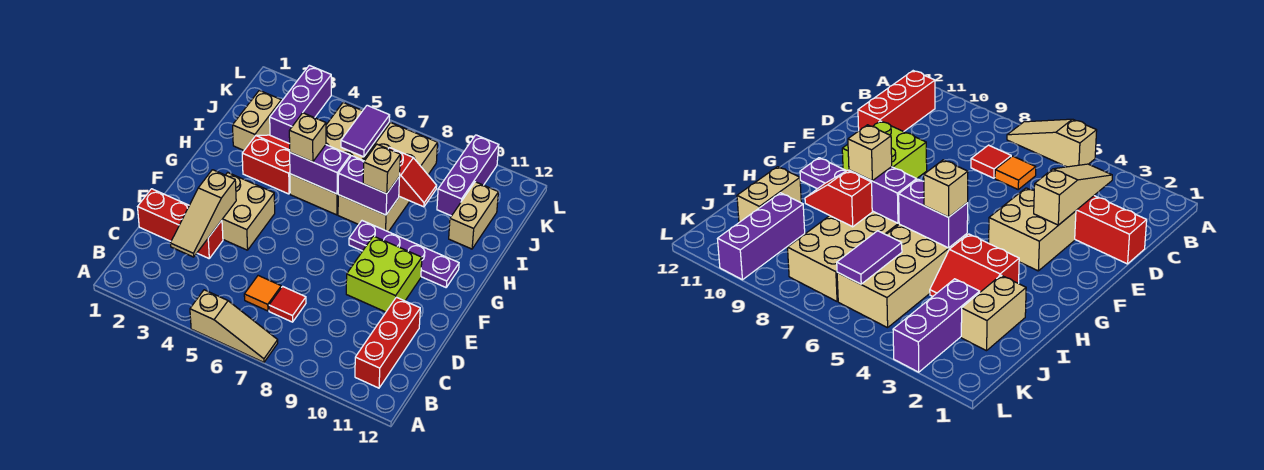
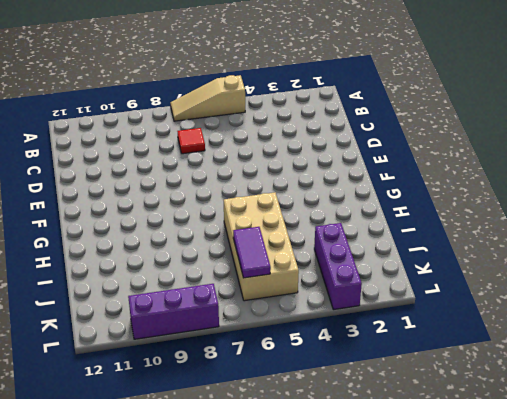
purple brick L8:L10 level 1 -> purple brick J10:L10 level 1
none -> red brick B11:D11 level 1
none -> orange tile C6 level 1
none -> red brick D1:D3 level 1

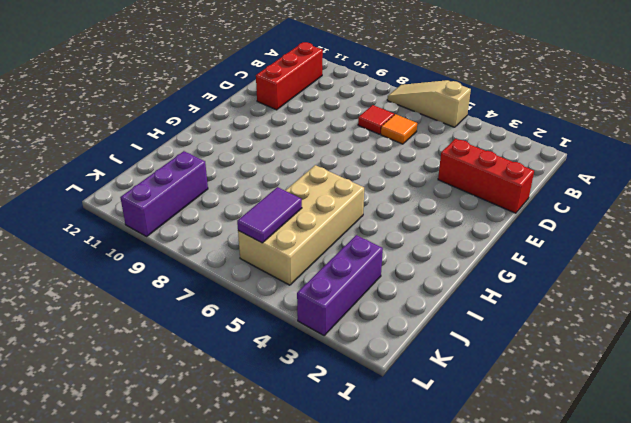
none -> tan brick E3:F4 level 1
none -> lime brick E9:F10 level 1
none -> purple plate G8:G11 level 1

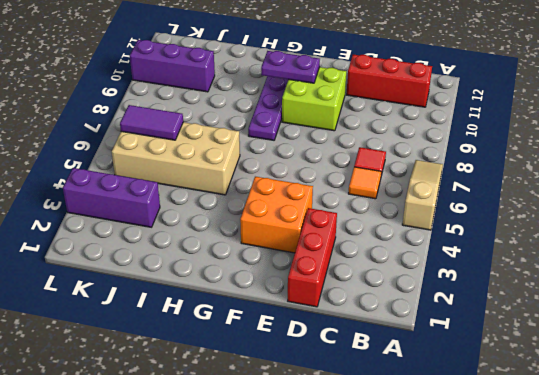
orange brick E3:F4 level 1 -> tan brick E3:F4 level 1
purple plate F10:G10 level 2 -> none
none -> red slope H3:I4 level 1 top H
none -> tan brick H7:K8 level 1
none -> tan brick I2:J2 level 1

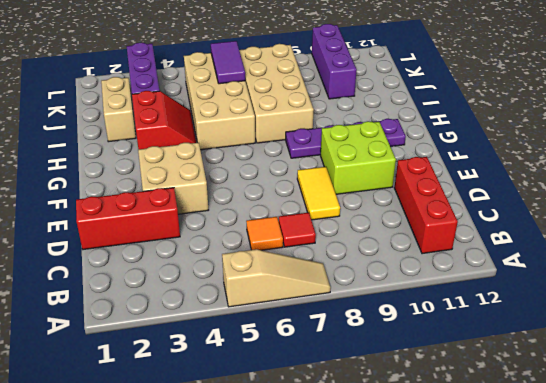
yellow tile D8:E8 level 1 -> none
red slope H3:I4 level 1 top 3 -> red slope H3:I4 level 1 top H
none -> tan brick I11:J11 level 1
none -> tan slope C3:E3 level 2 top E
none -> purple brick H5:H6 level 2

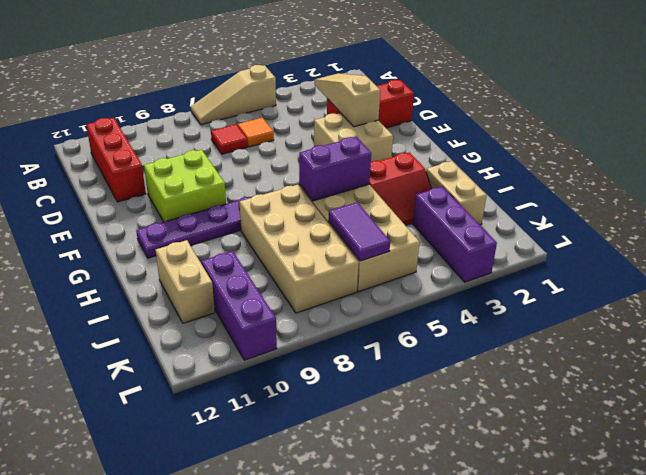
none -> purple brick H7:H8 level 2
none -> red slope I8:I9 level 2 top 8
none -> tan brick H5 level 3

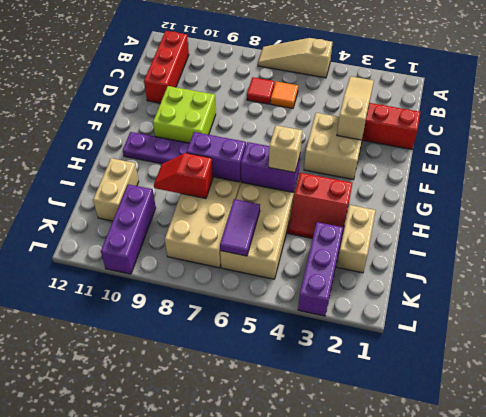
none -> tan brick H8 level 3

